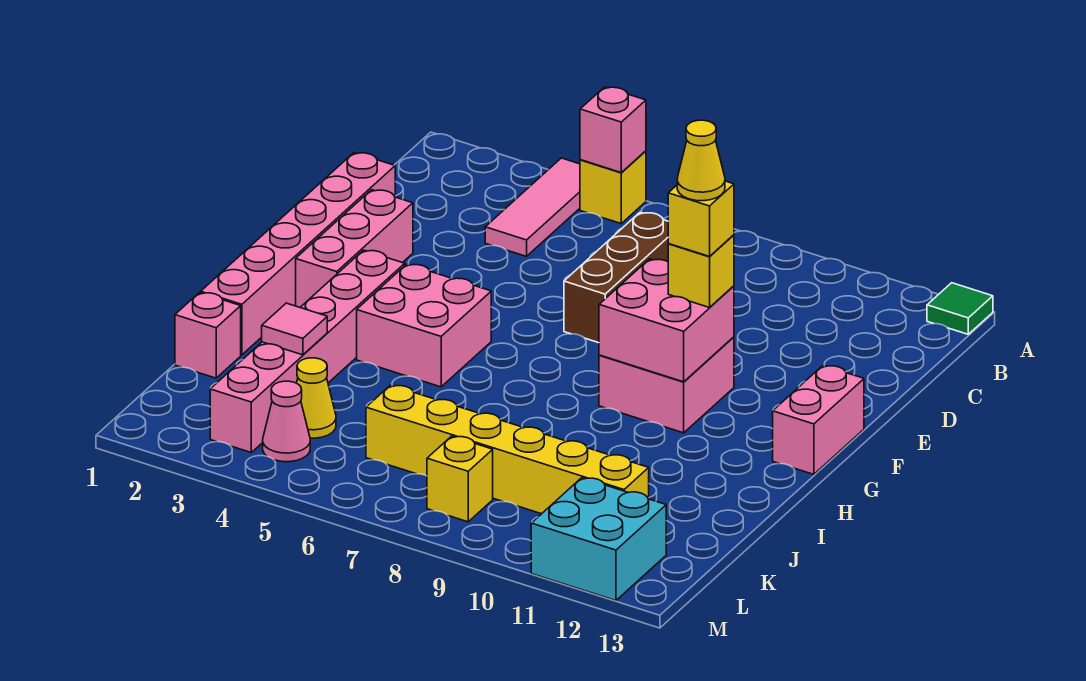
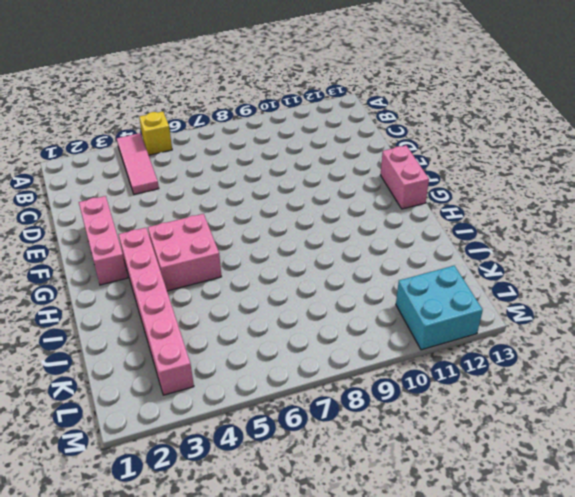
none -> green tile A13 level 1
none -> brown brick C7:E7 level 1
none -> pink brick D1:I1 level 1

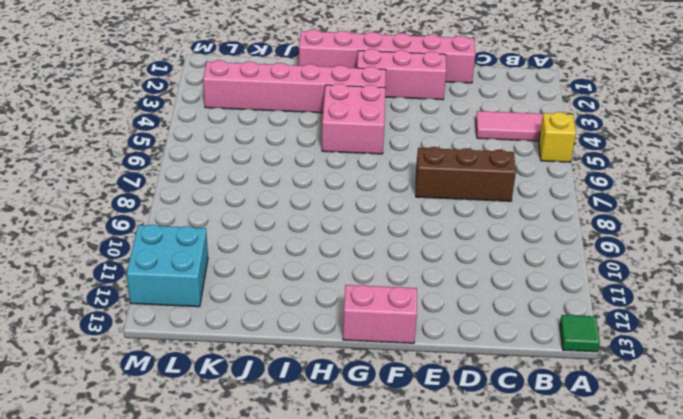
none -> pink brick F9:G10 level 1
none -> pink brick J1 level 1
none -> yellow cone K4 level 1

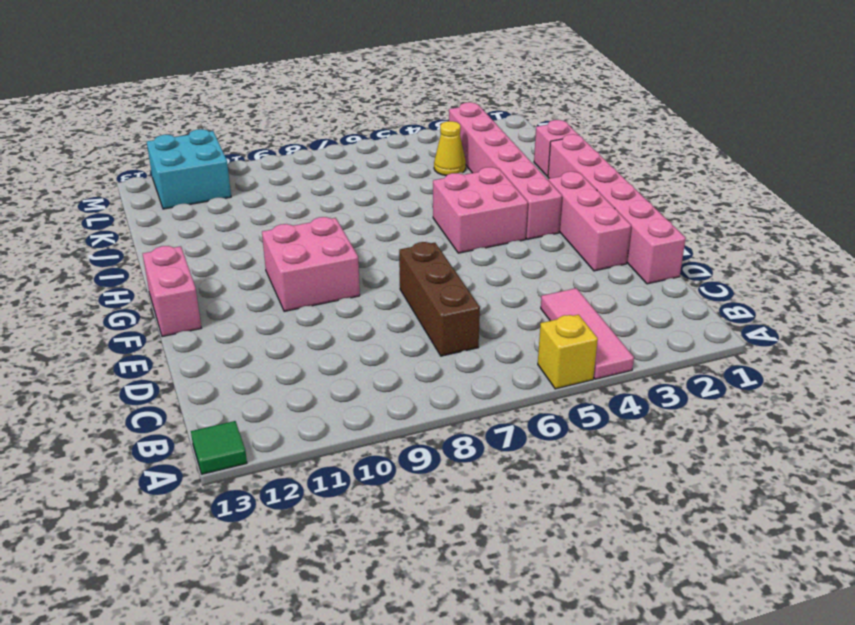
none -> yellow brick K6:K11 level 1
none -> pink cone L4 level 1
none -> yellow brick L8 level 1

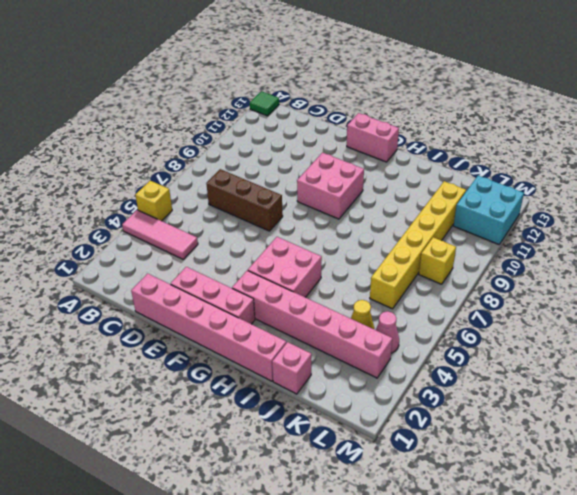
none -> pink brick A5 level 2
none -> pink brick F9:G10 level 2
none -> pink tile J3 level 2

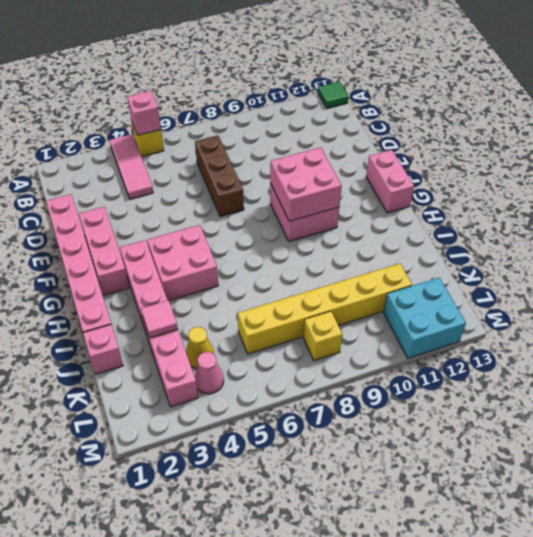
none -> yellow brick F10 level 3
none -> yellow brick F10 level 4
none -> yellow cone F10 level 5

